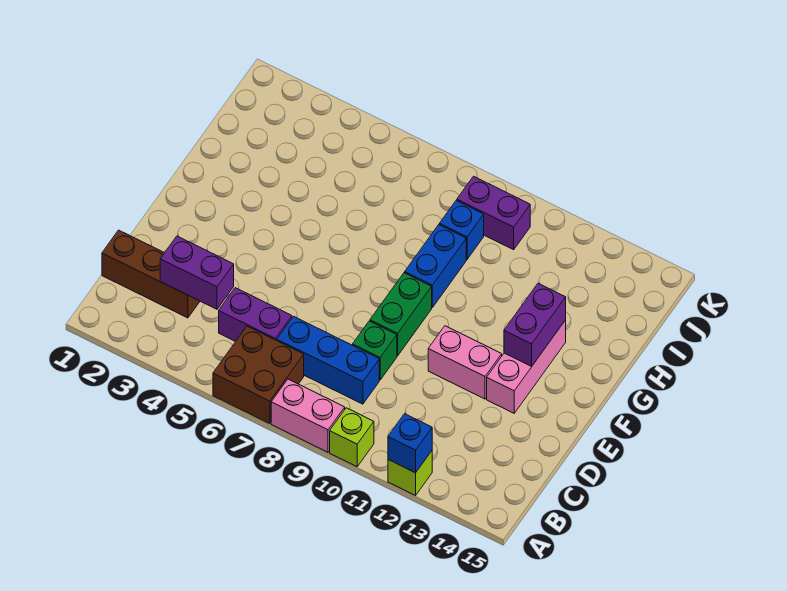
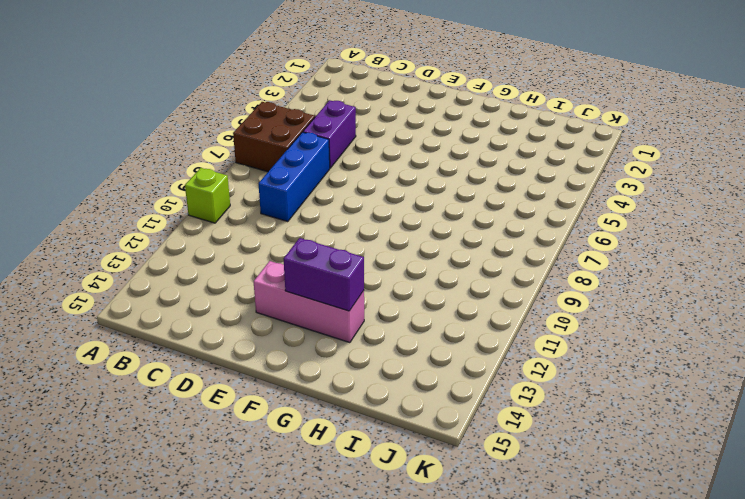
none -> pink brick A8:A9 level 1
none -> lime brick A12 level 1
none -> brown brick C1:C3 level 1

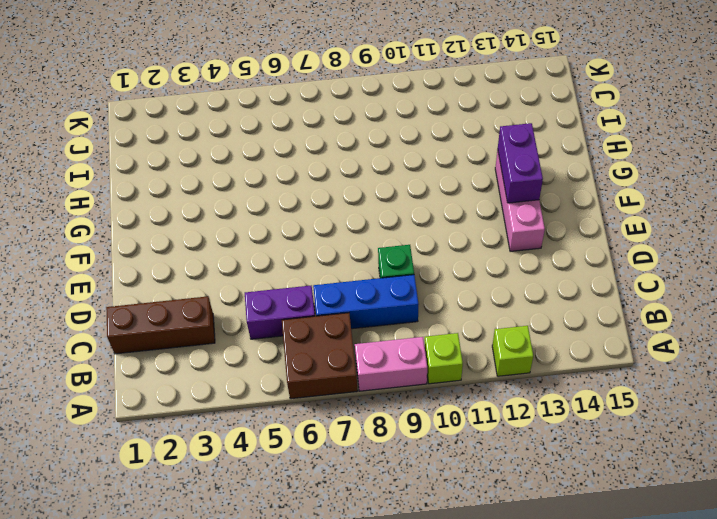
none -> green brick E9:F9 level 1
none -> pink brick E11:E12 level 1
none -> blue brick G9:H9 level 1

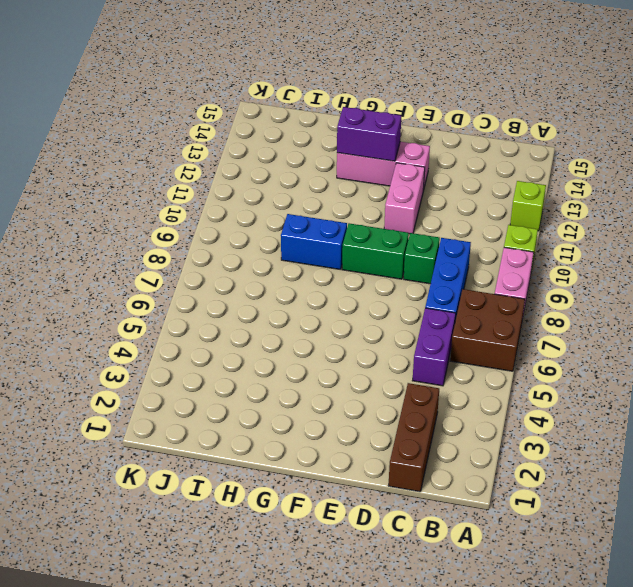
none -> blue brick I9 level 1
none -> purple brick J9:J10 level 1
none -> blue brick A12 level 2

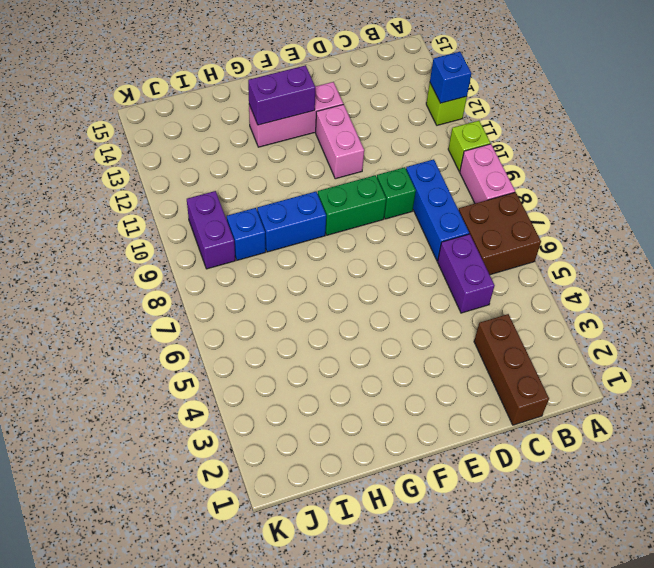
none -> purple brick C3:C4 level 2

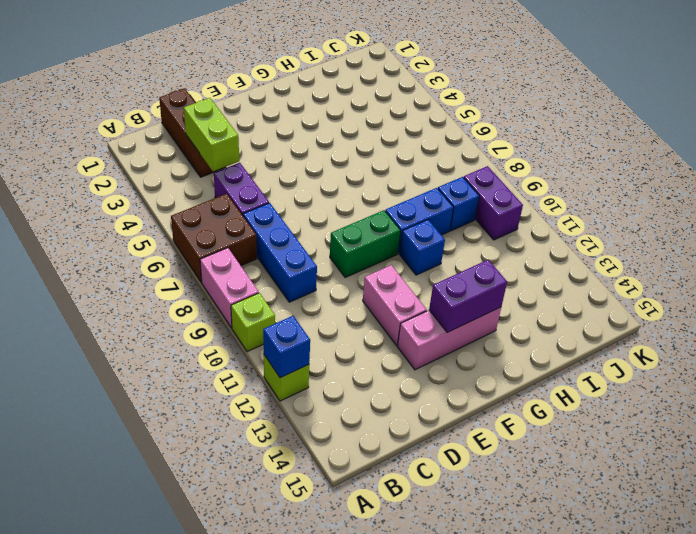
lime brick C3:C4 level 2 -> purple brick C3:C4 level 2
blue brick G10 level 1 -> none
none -> green brick D9 level 1

